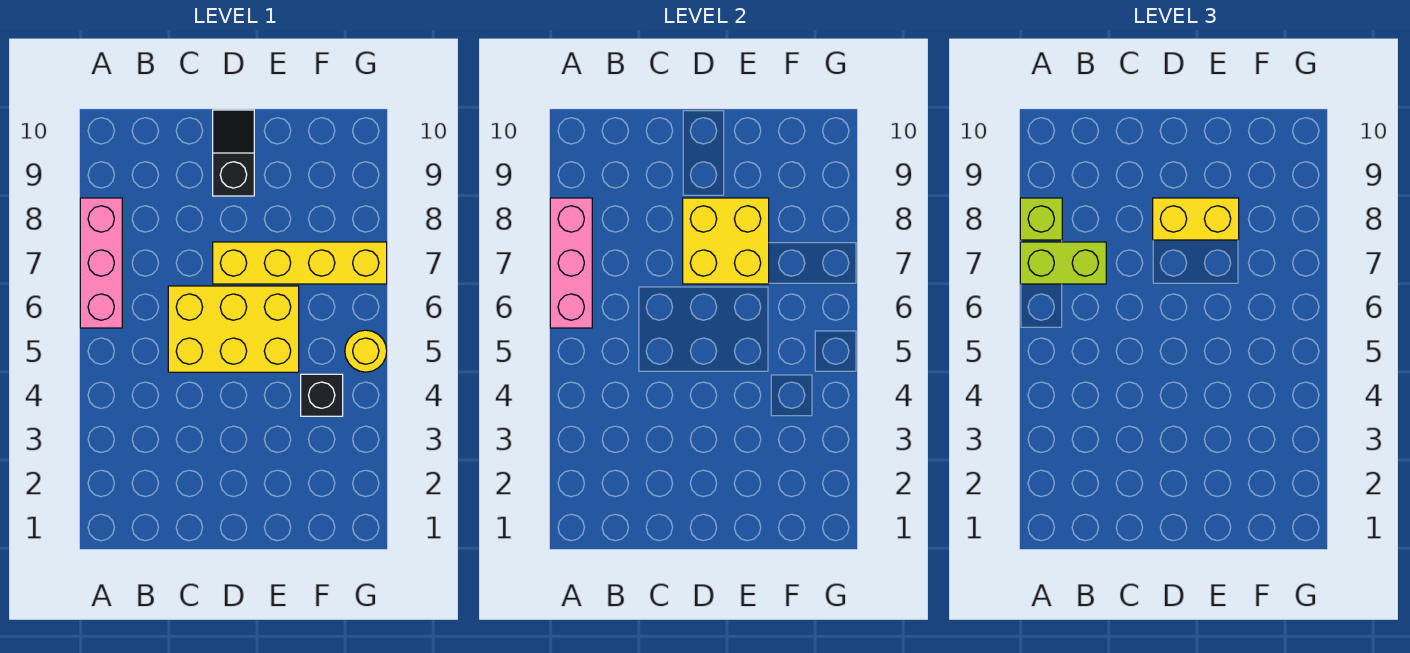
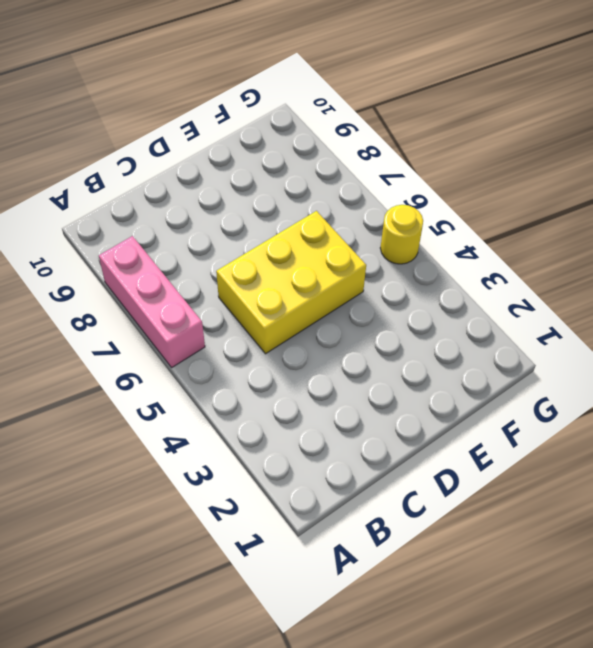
none -> yellow brick D7:G7 level 1
none -> black slope D9:D10 level 1 top 9

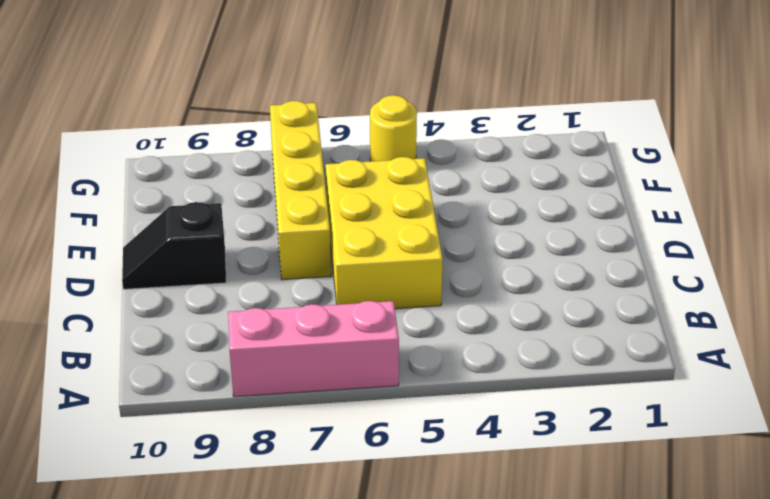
none -> black brick F4 level 1
none -> pink brick A6:A8 level 2

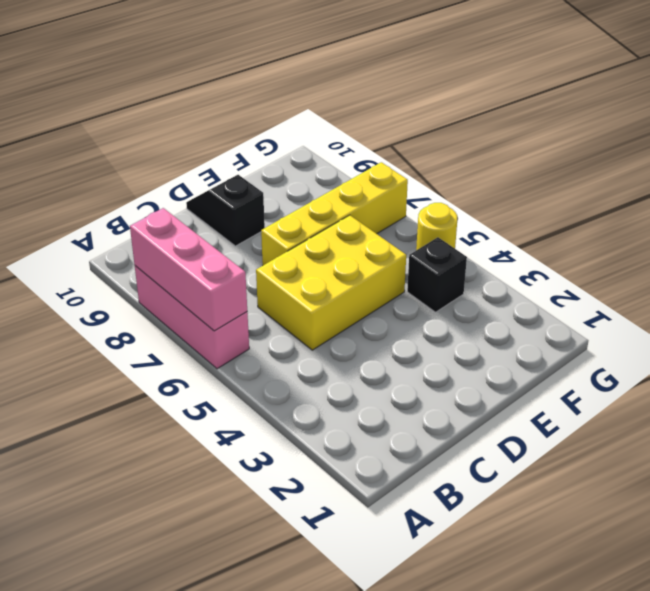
none -> yellow brick D7:E8 level 2
none -> lime brick A7:B7 level 3

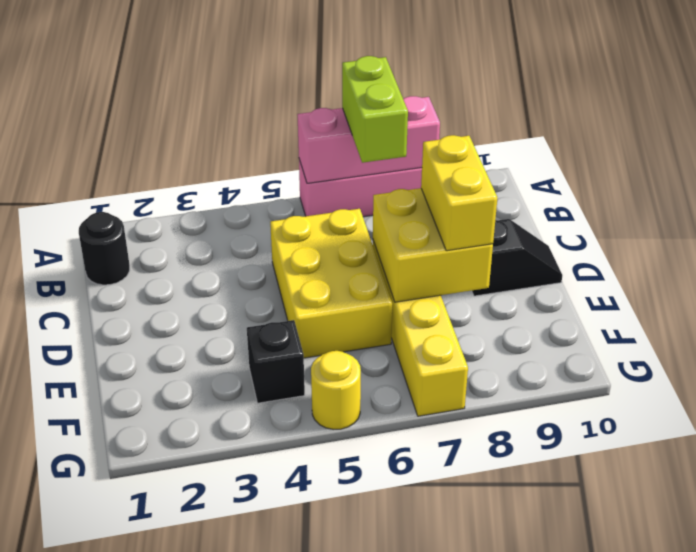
black round brick B1 level 1 -> none
none -> lime brick A8 level 3

